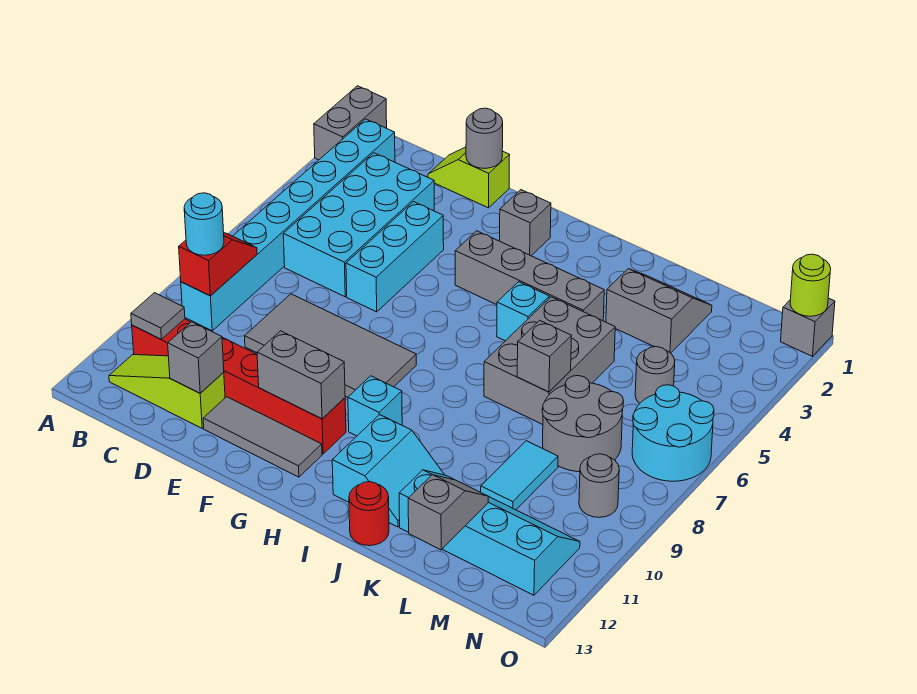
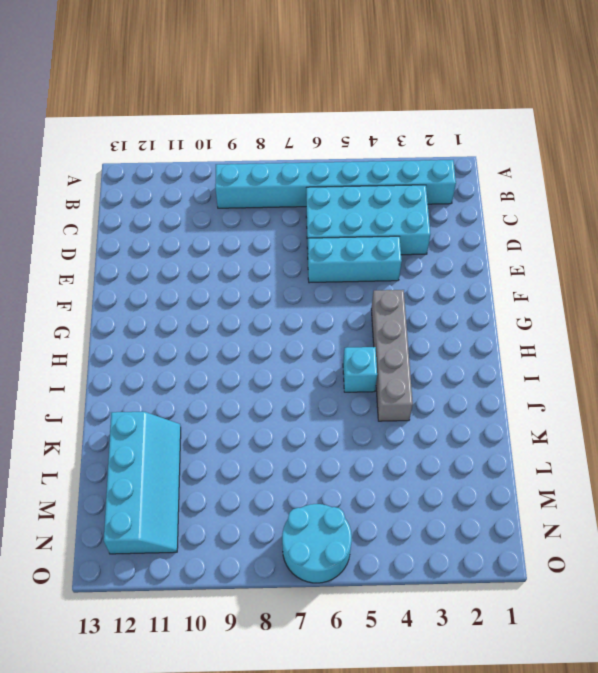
none -> grey brick A1:A2 level 1
none -> red brick B11:G11 level 1
none -> lime slope B12:D12 level 1 top D
none -> lime slope D1:E1 level 1 top E

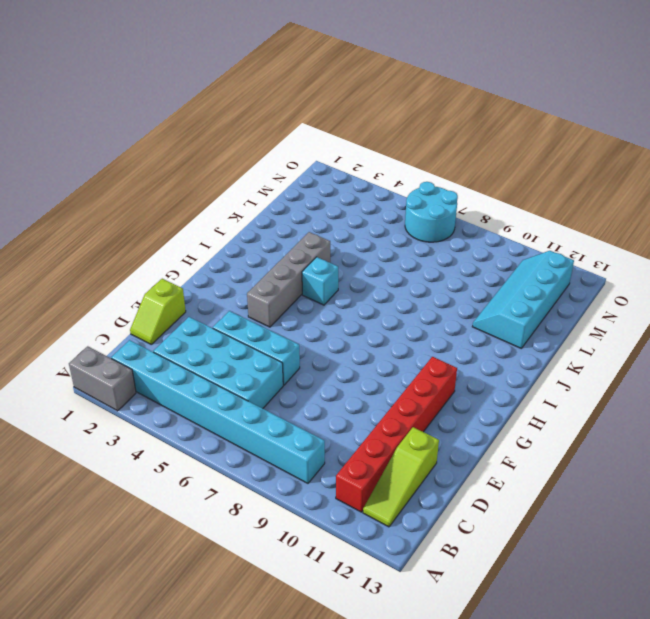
none -> grey tile D8:G9 level 1
none -> grey tile E12:G12 level 1
none -> grey brick G2 level 1
none -> cyan brick H10 level 1

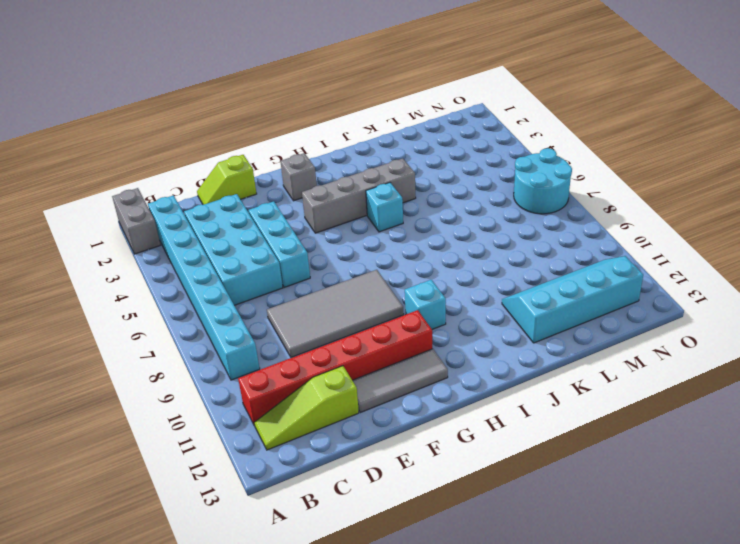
none -> cyan slope I11:J12 level 1 top I
none -> grey brick J5:K7 level 1
none -> red round brick J13 level 1
none -> grey slope K2:L3 level 1 top 3

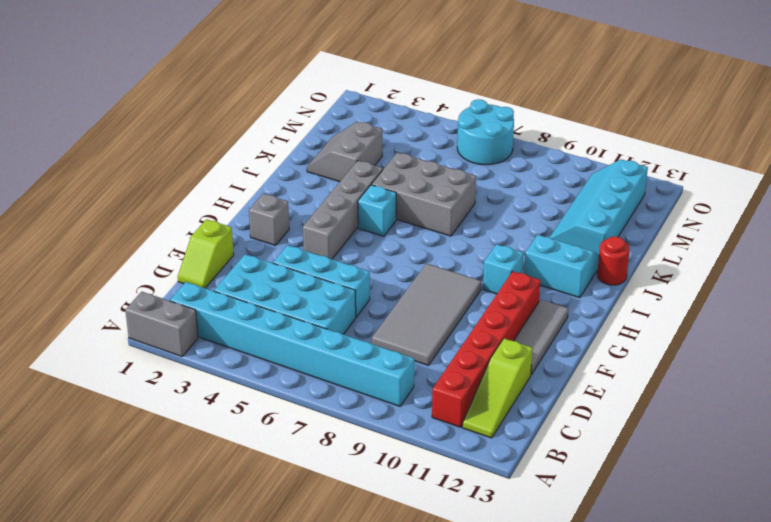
none -> grey round brick L7:M8 level 1
none -> cyan tile L9:L10 level 1
none -> grey round brick M5 level 1
none -> grey round brick N9 level 1

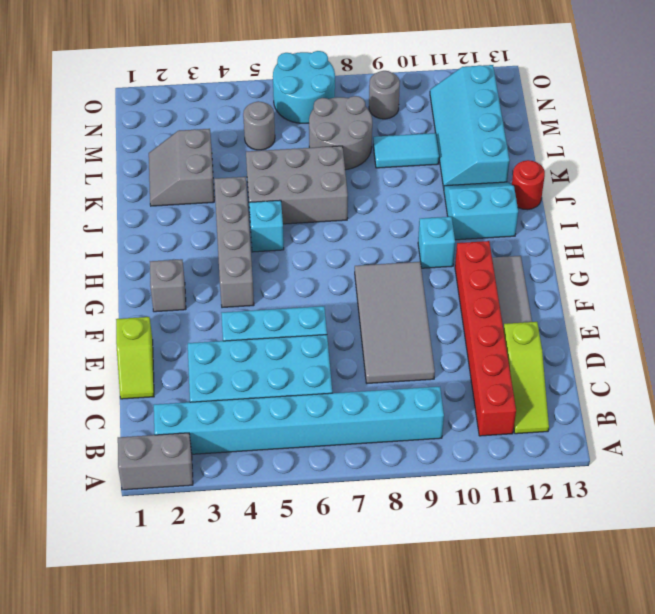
none -> grey brick O1 level 1
none -> red slope B8:B9 level 2 top 9
none -> grey tile B11 level 2
none -> grey brick D12 level 2

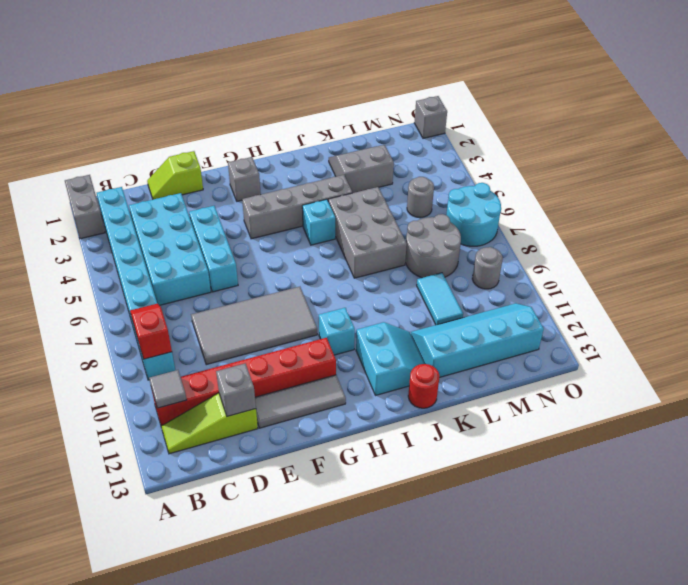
none -> grey round brick E1 level 2
none -> grey brick F11:G11 level 2
none -> grey brick K7 level 2
none -> grey slope L12:L13 level 2 top 13

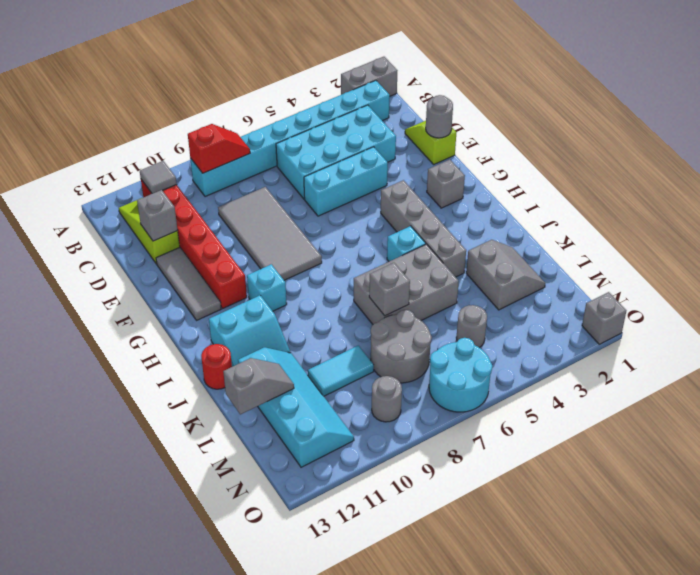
none -> grey brick F11:G11 level 2
none -> lime round brick O1 level 2
none -> cyan round brick B9 level 3

